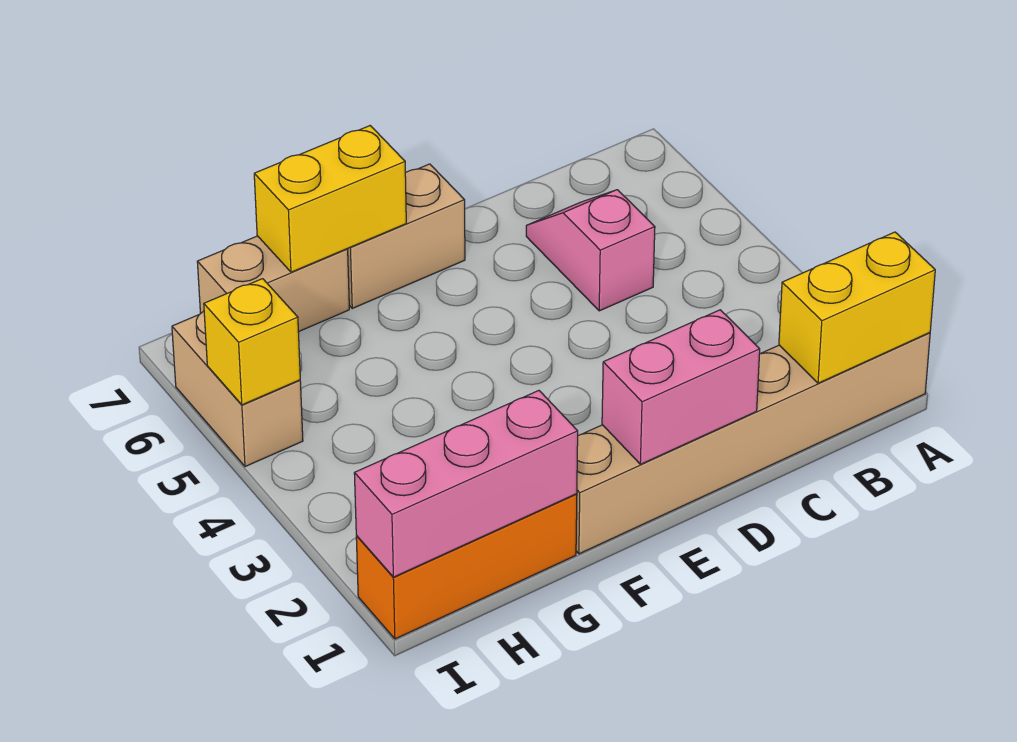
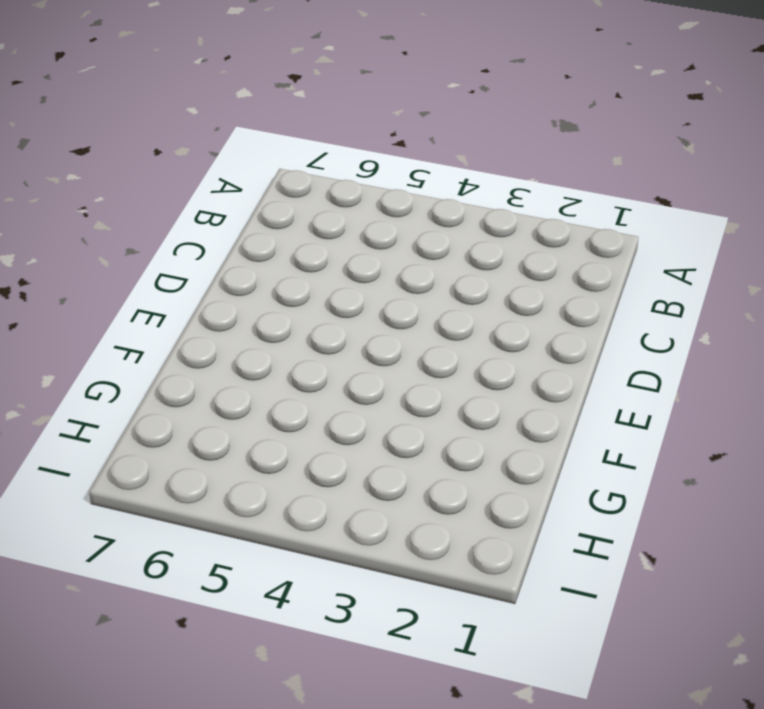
none -> tan brick A1:F1 level 1
none -> pink slope C5:C6 level 1 top 5

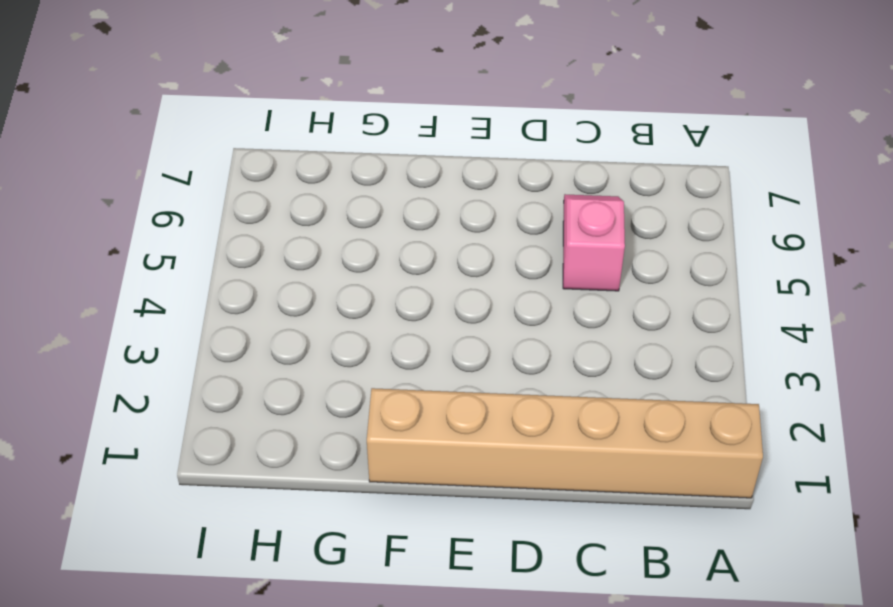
none -> tan brick E7:F7 level 1
none -> orange brick G1:I1 level 1

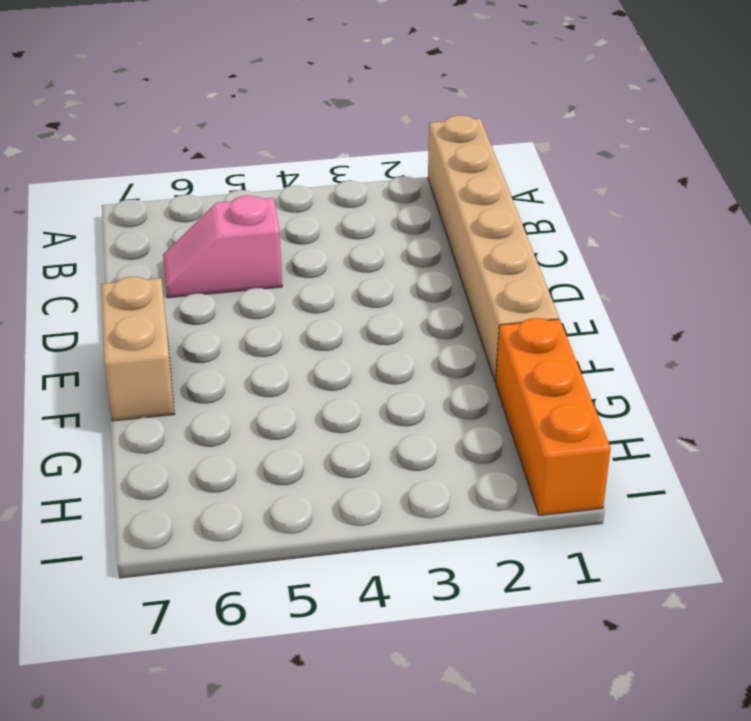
none -> tan brick G7:H7 level 1
none -> tan brick I5:I6 level 1

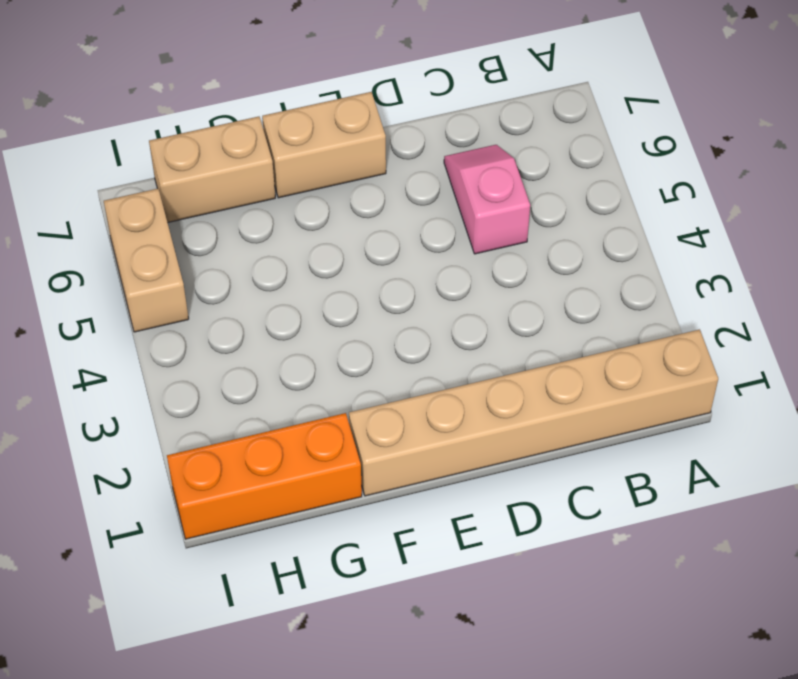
none -> yellow brick A1:B1 level 2
none -> pink brick D1:E1 level 2

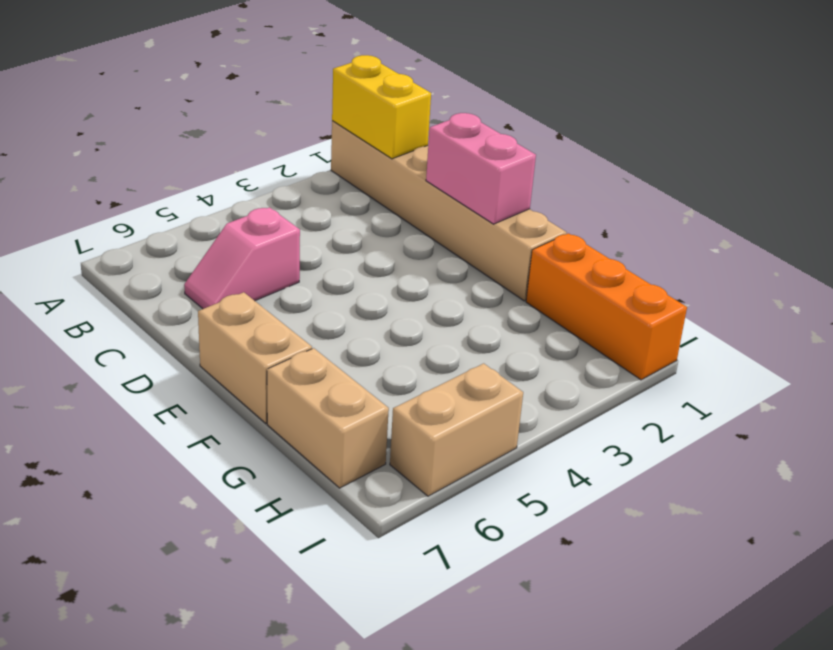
none -> yellow brick F7:G7 level 2
none -> pink brick G1:I1 level 2

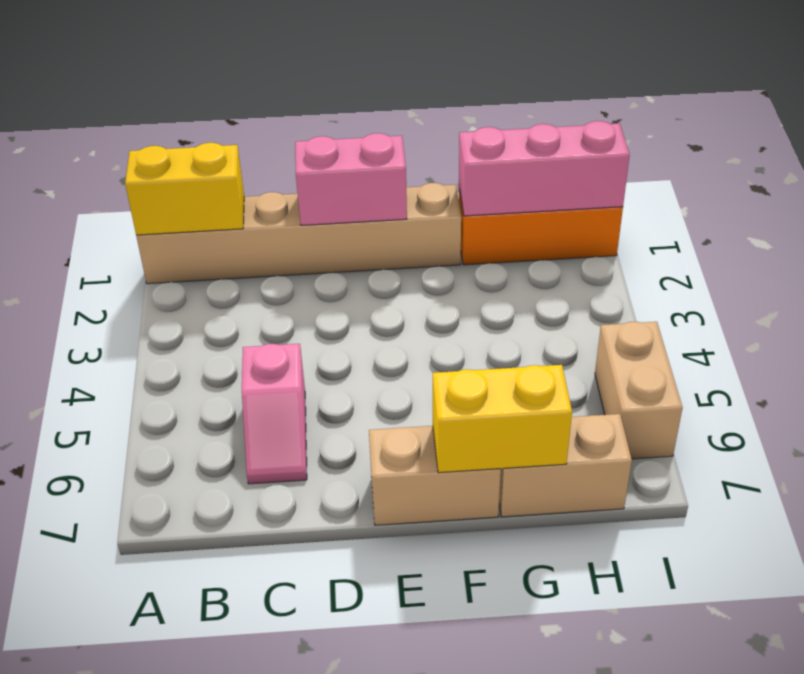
none -> yellow brick I5 level 2

